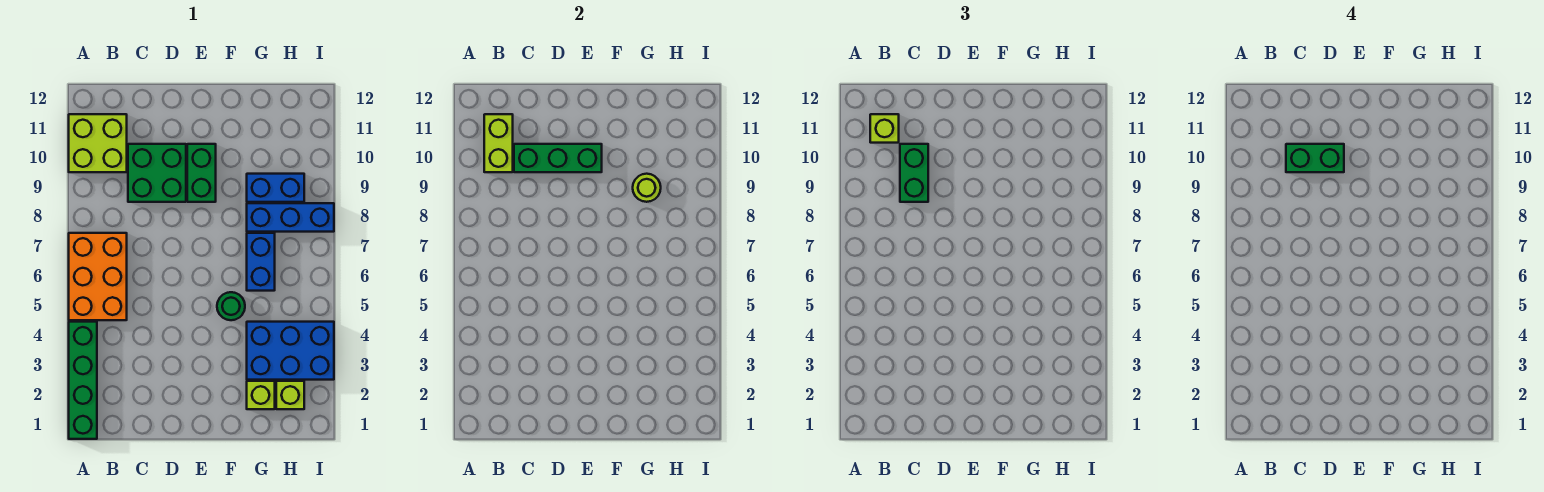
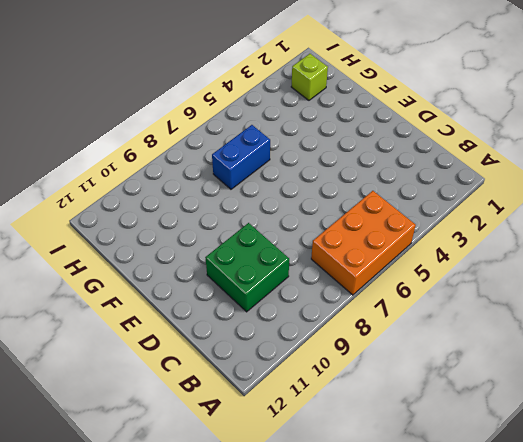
none -> green brick A1:A4 level 1
none -> lime brick A10:B11 level 1
none -> green brick E9:E10 level 1

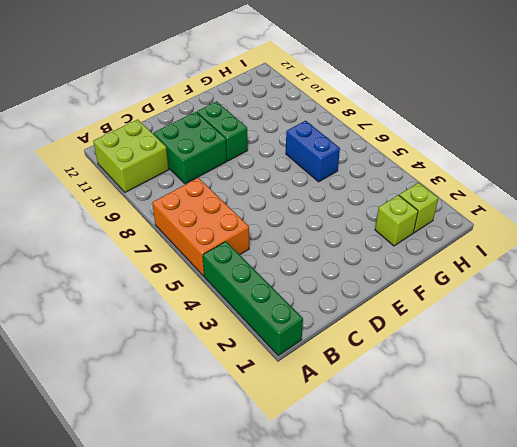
none -> green round brick F5 level 1
none -> blue brick G3:I4 level 1
none -> blue brick G8:I8 level 1

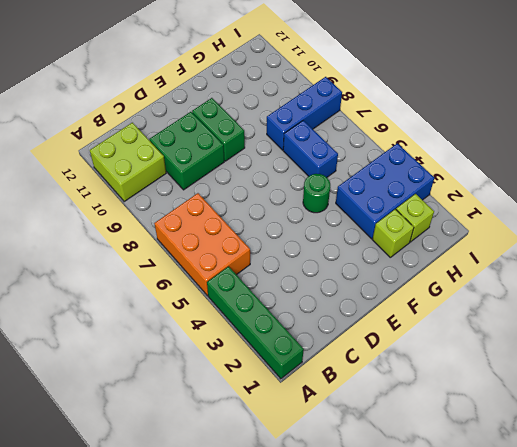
none -> blue brick G9:H9 level 1
none -> lime brick B10:B11 level 2
none -> green brick C10:E10 level 2

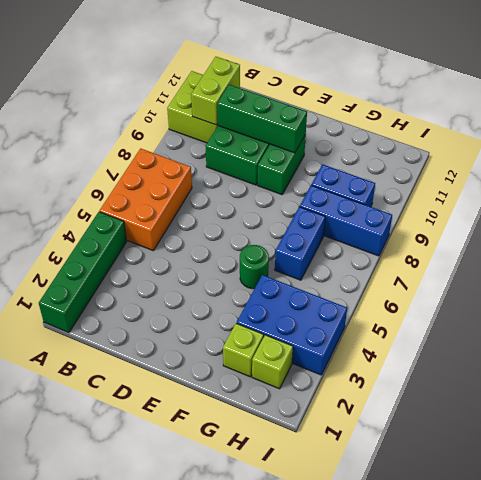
none -> lime round brick G9 level 2
none -> lime brick B11 level 3
none -> green brick C9:C10 level 3

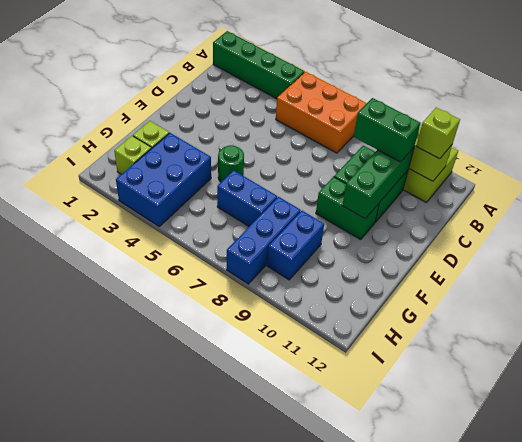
none -> lime round brick G9 level 2
none -> green brick C10:D10 level 4

